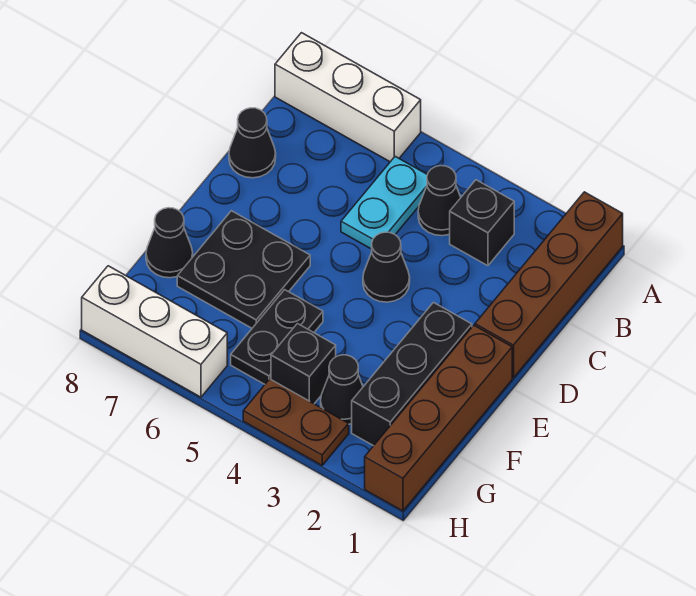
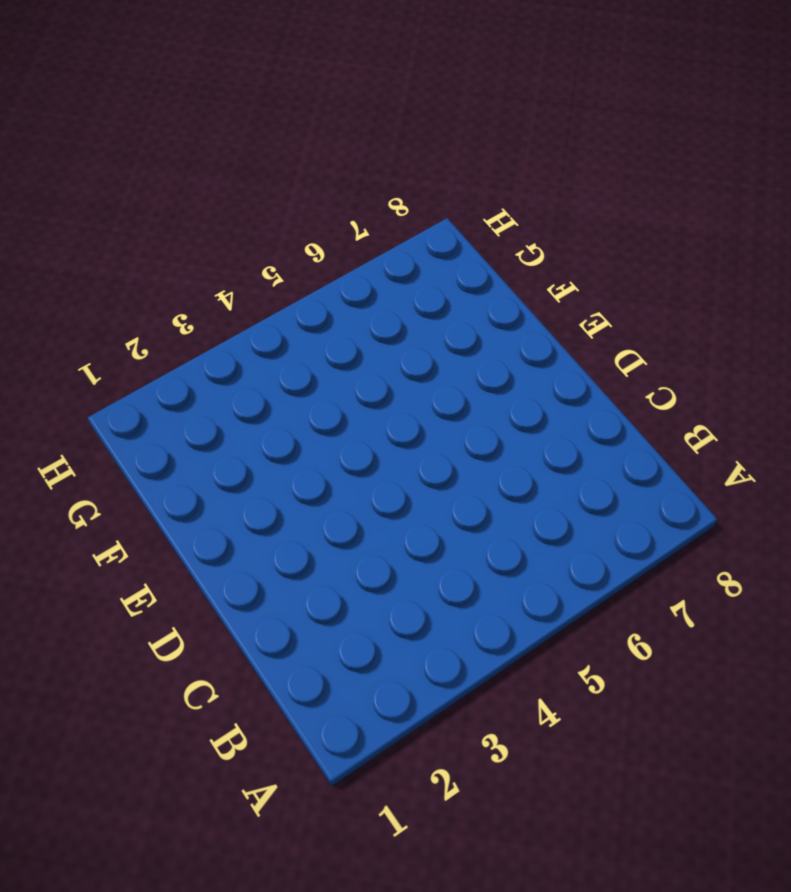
none -> brown brick A1:D1 level 1
none -> white brick A6:A8 level 1
none -> black brick B3 level 1

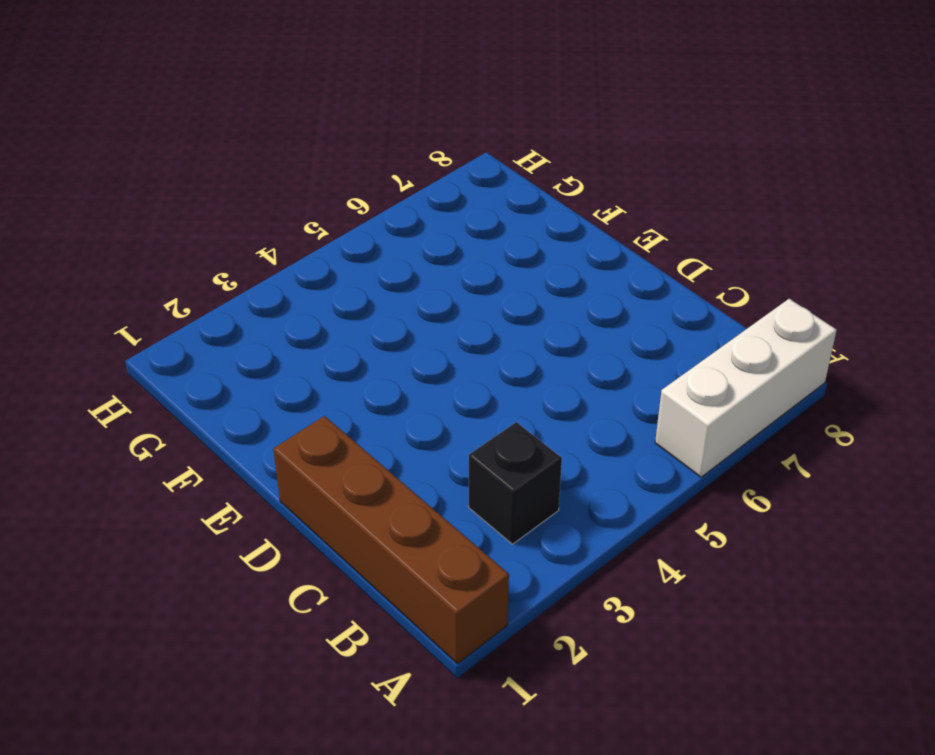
none -> black cone B4 level 1
none -> cyan plate B5:C5 level 1
none -> black cone C8 level 1

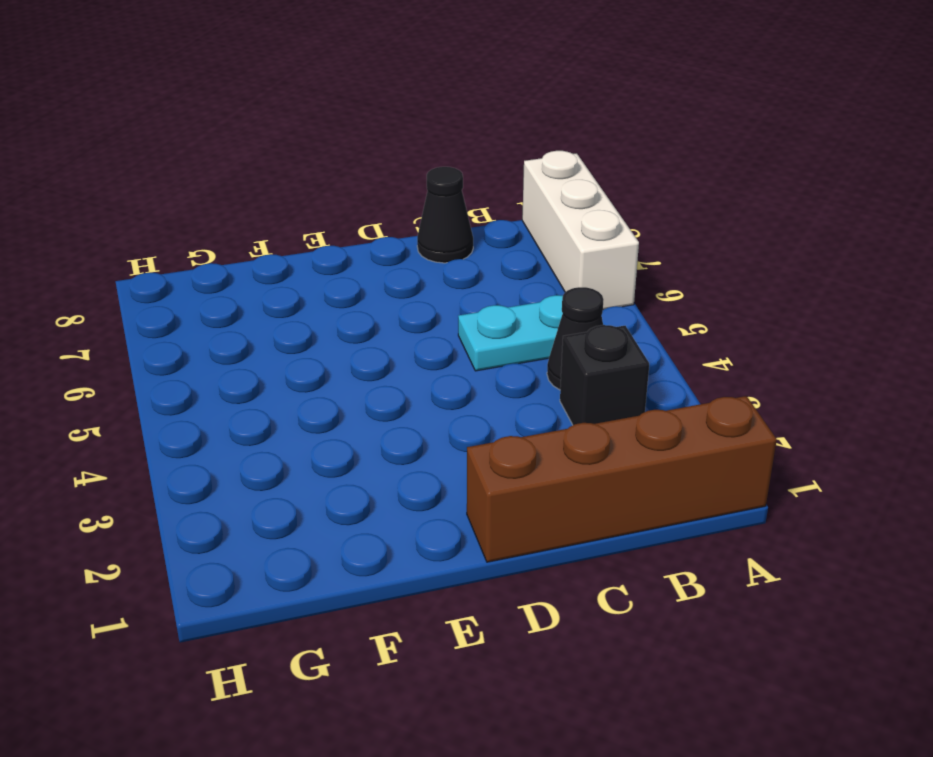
none -> black cone D4 level 1
none -> brown brick E1:H1 level 1
none -> black brick E2:G2 level 1

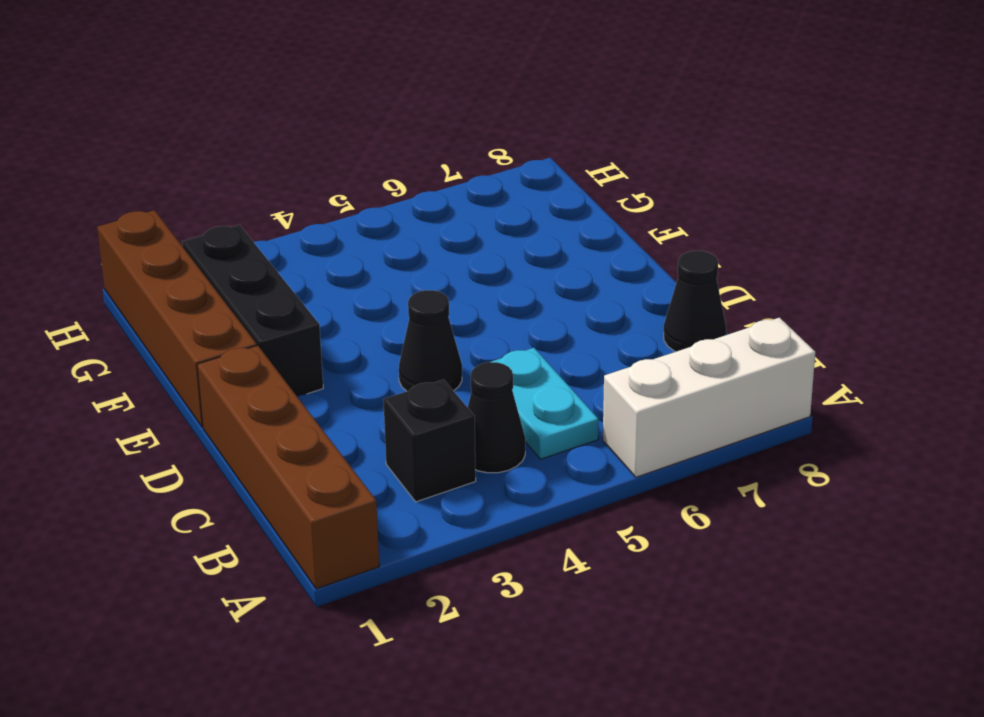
none -> black plate E6:F7 level 1
none -> black plate F5:G5 level 1
none -> black cone F8 level 1

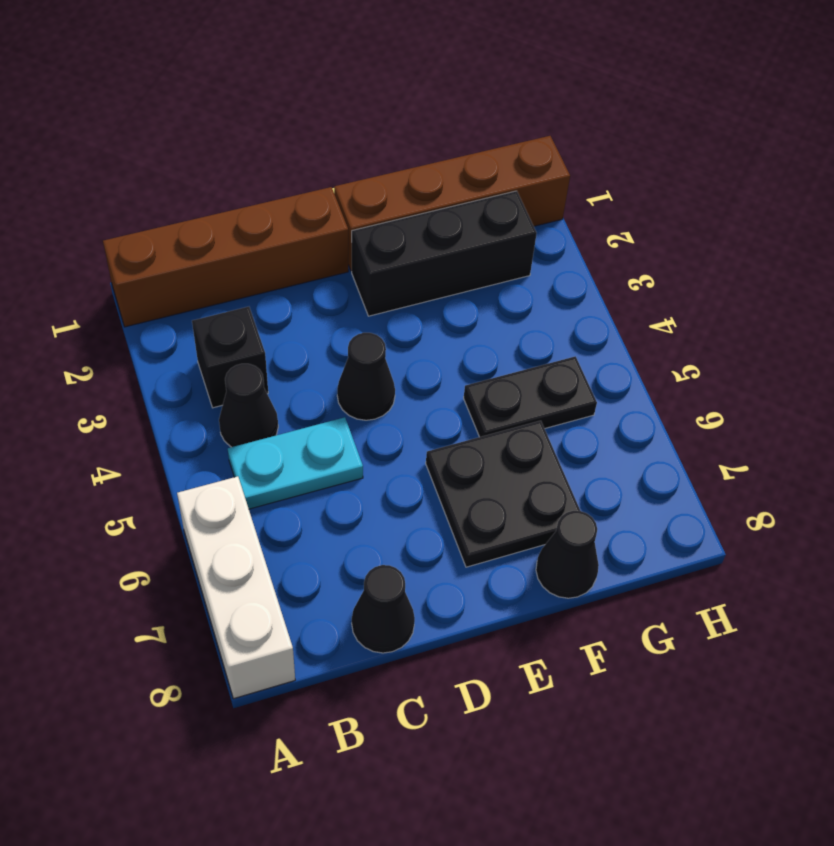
none -> black cone G3 level 1
none -> black brick G4 level 1
none -> brown plate H3:H4 level 1

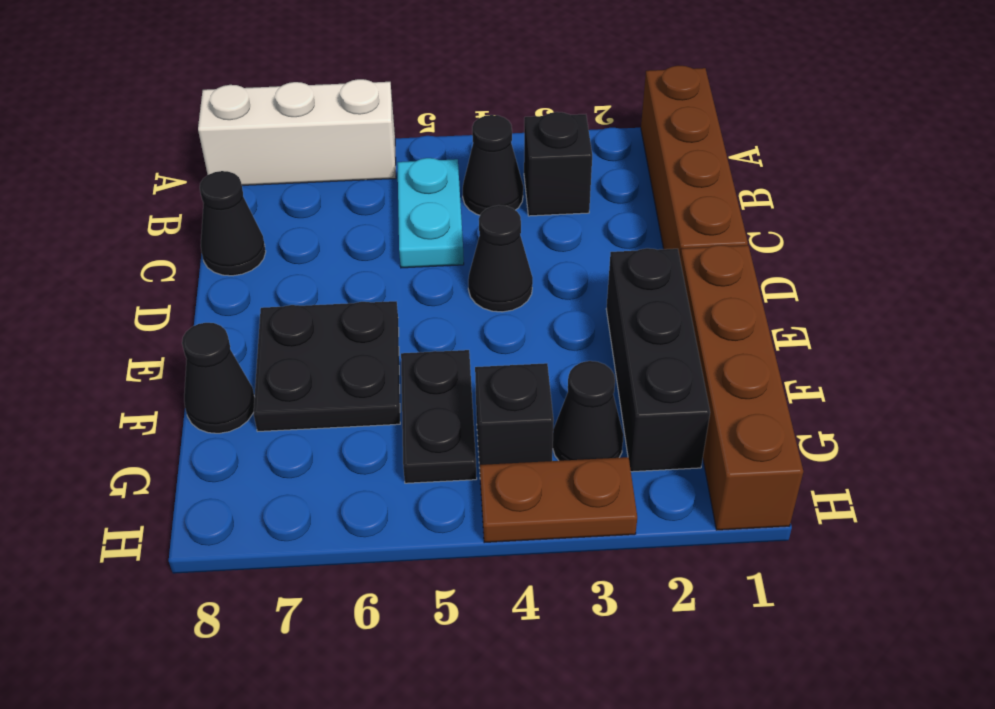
none -> white brick H6:H8 level 1

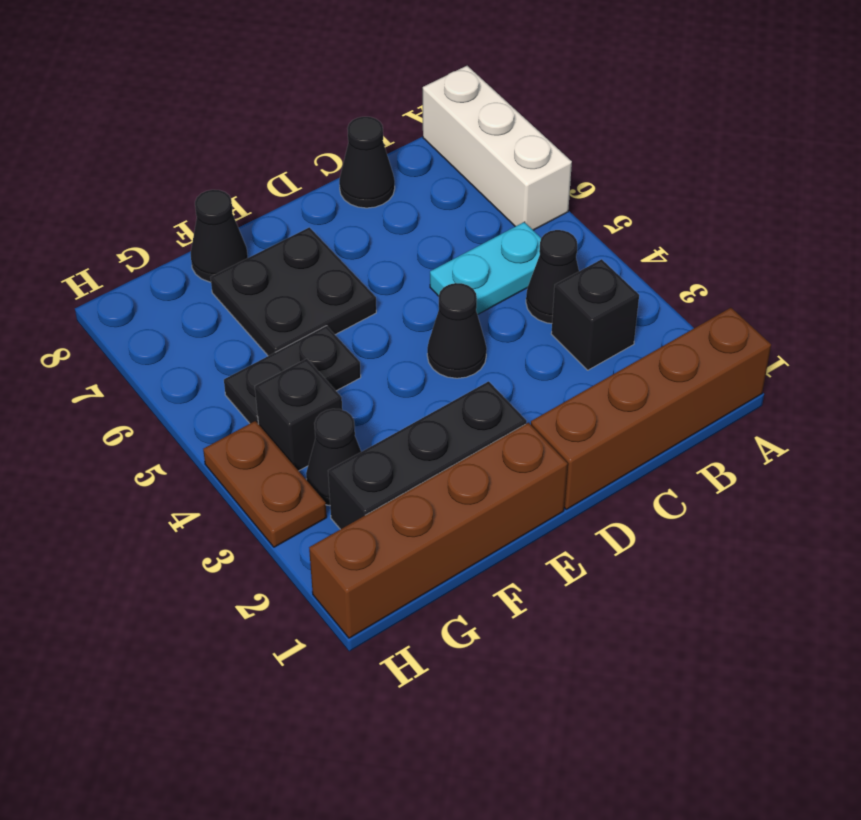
none -> white brick H6:H8 level 1

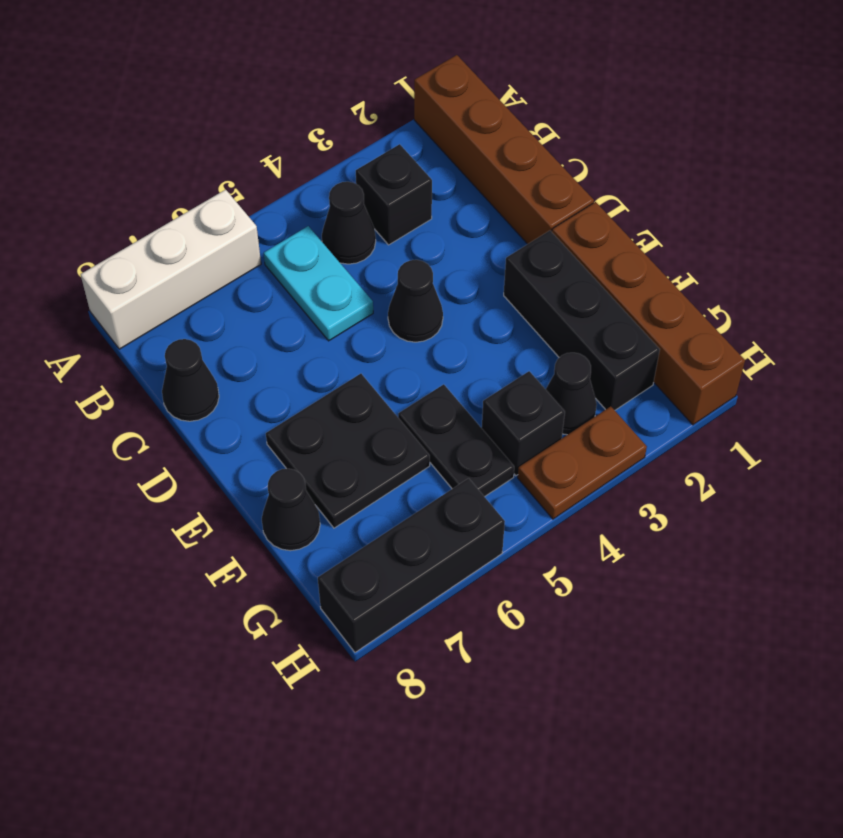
black brick H6:H8 level 1 -> white brick H6:H8 level 1

